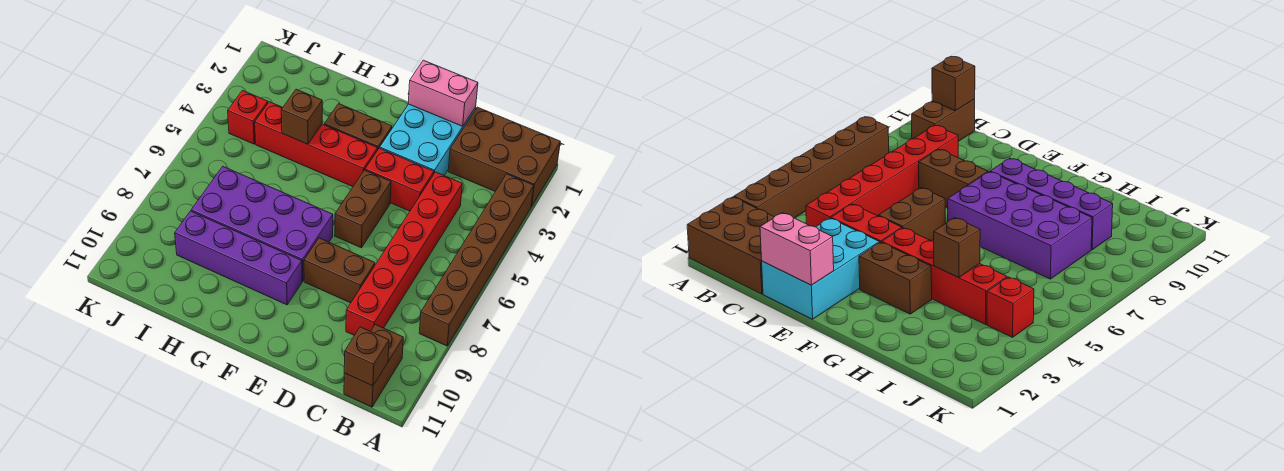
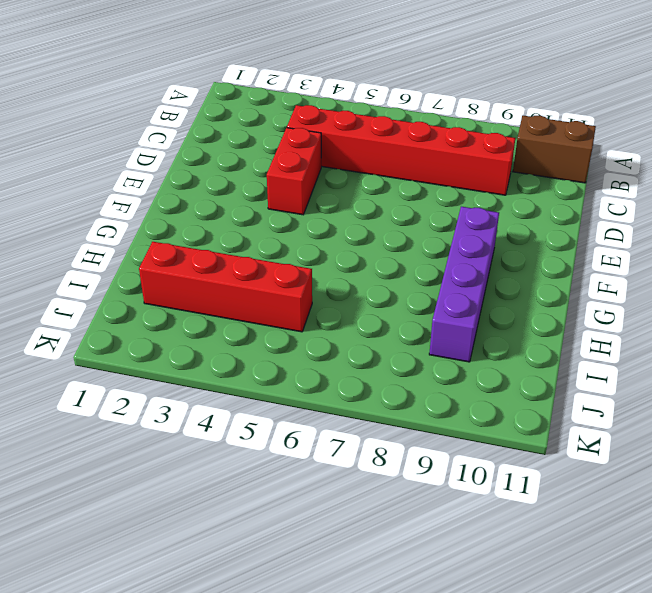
red brick I2:I5 level 1 -> red brick F4:I4 level 1
none -> brown brick A1:C2 level 1
none -> brown brick A3:A8 level 1
none -> cyan brick D1:E3 level 1

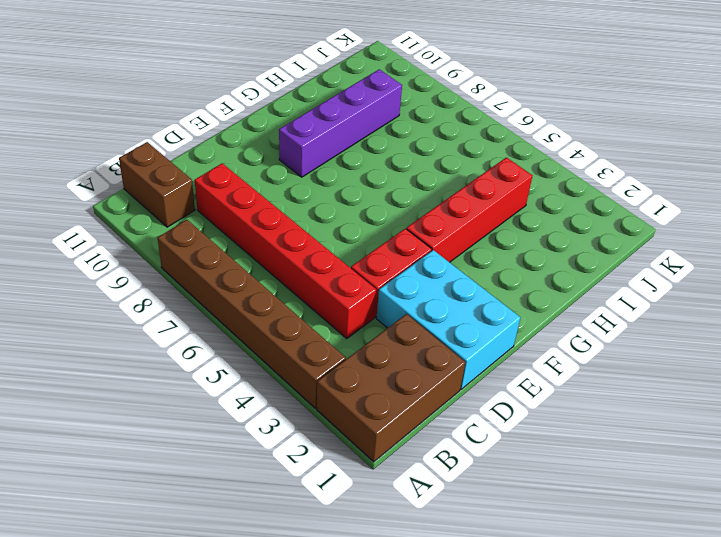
none -> brown brick D8:E8 level 1
none -> brown brick E5:E6 level 1
none -> brown brick F3:G3 level 1

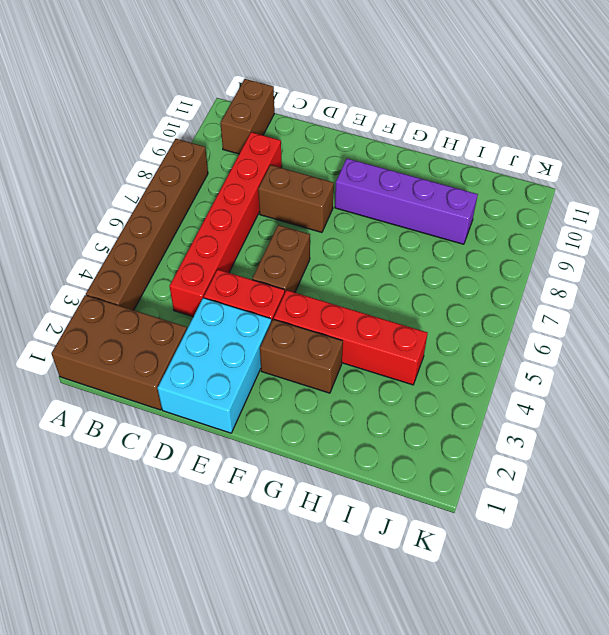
none -> purple brick F7:I8 level 1
none -> red brick J4 level 1
none -> brown brick B11 level 2

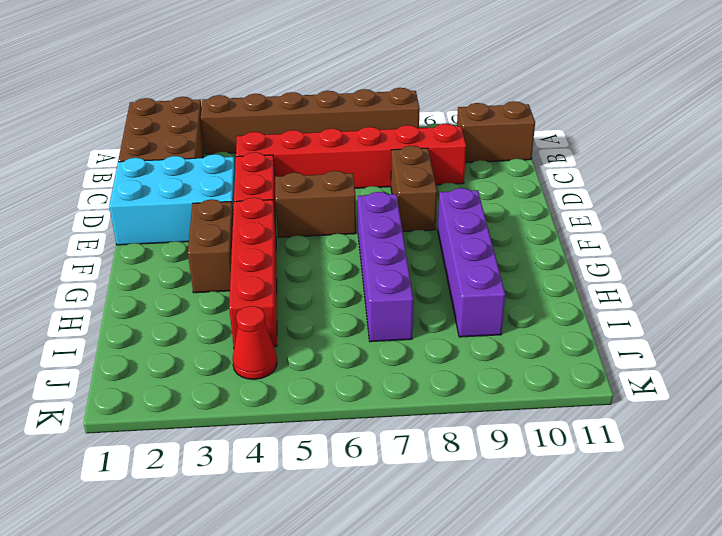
purple brick F7:I7 level 1 -> purple brick F7:I8 level 1
red cone J4 level 1 -> red brick J4 level 1
none -> brown brick B11 level 2
none -> pink brick D1:E1 level 2
none -> brown brick H4 level 2

